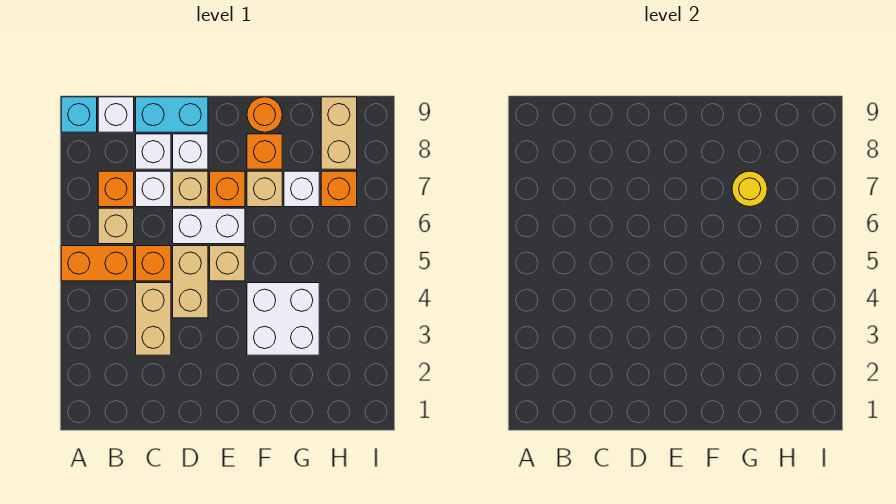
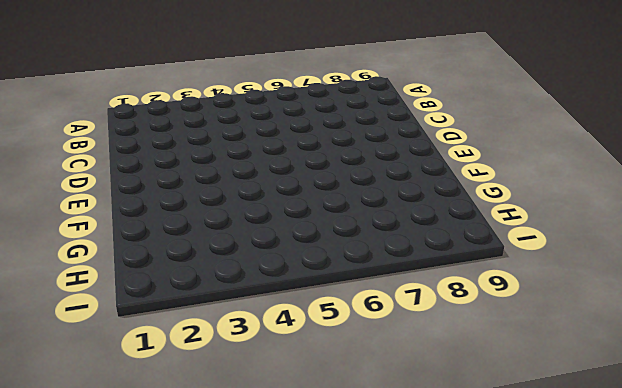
none -> orange brick A5:B5 level 1
none -> cyan brick A9 level 1
none -> tan brick B6 level 1

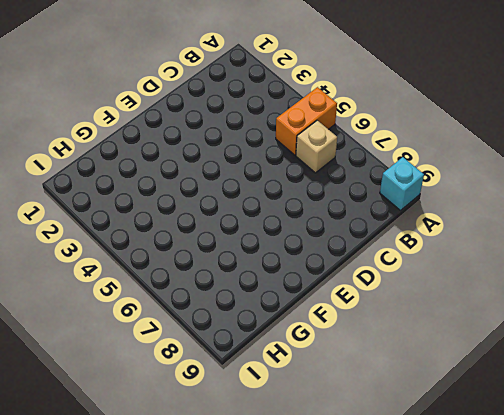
none -> orange brick B7 level 1
none -> white brick B9 level 1
none -> tan brick C3:C4 level 1

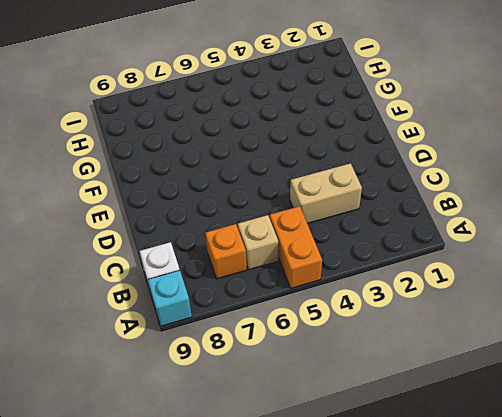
none -> orange brick C5 level 1
none -> white brick C7 level 1
none -> white brick C8 level 1

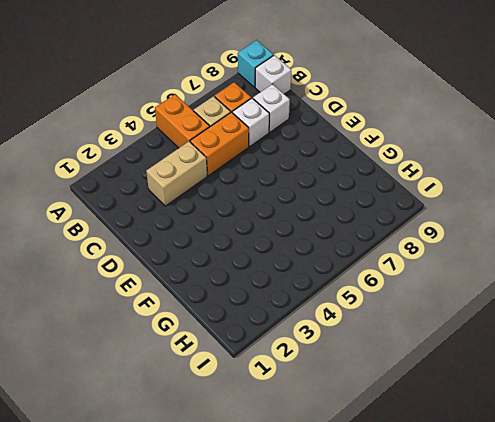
orange brick C5:C6 level 1 -> orange brick C5 level 1
none -> cyan brick C9:D9 level 1
none -> tan brick D4:D5 level 1
none -> white brick D6:E6 level 1

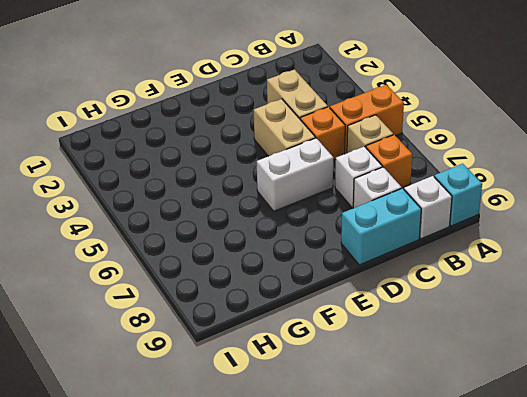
none -> tan brick D7 level 1
none -> white brick D8 level 1
none -> tan brick E5 level 1

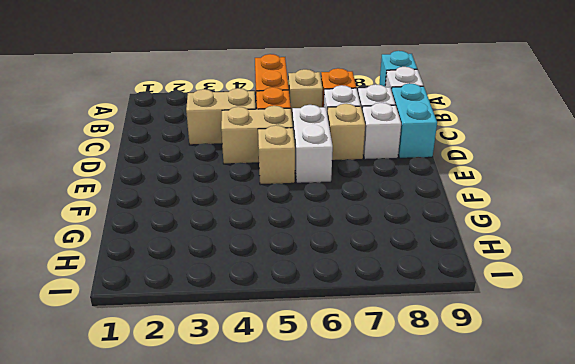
none -> orange brick E7 level 1
none -> white brick F3:G4 level 1
none -> tan brick F7 level 1

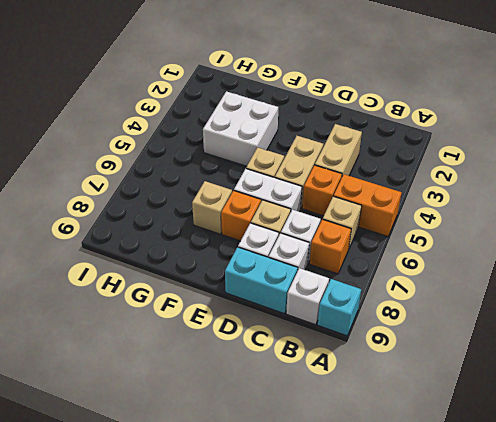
none -> orange brick F8 level 1
none -> orange round brick F9 level 1
none -> white brick G7 level 1

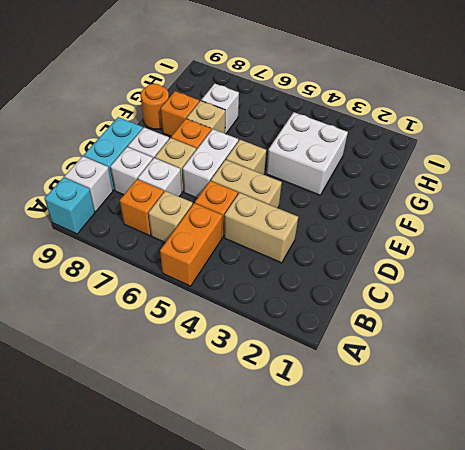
none -> orange brick H7 level 1
none -> tan brick H8:H9 level 1
none -> yellow round brick G7 level 2

